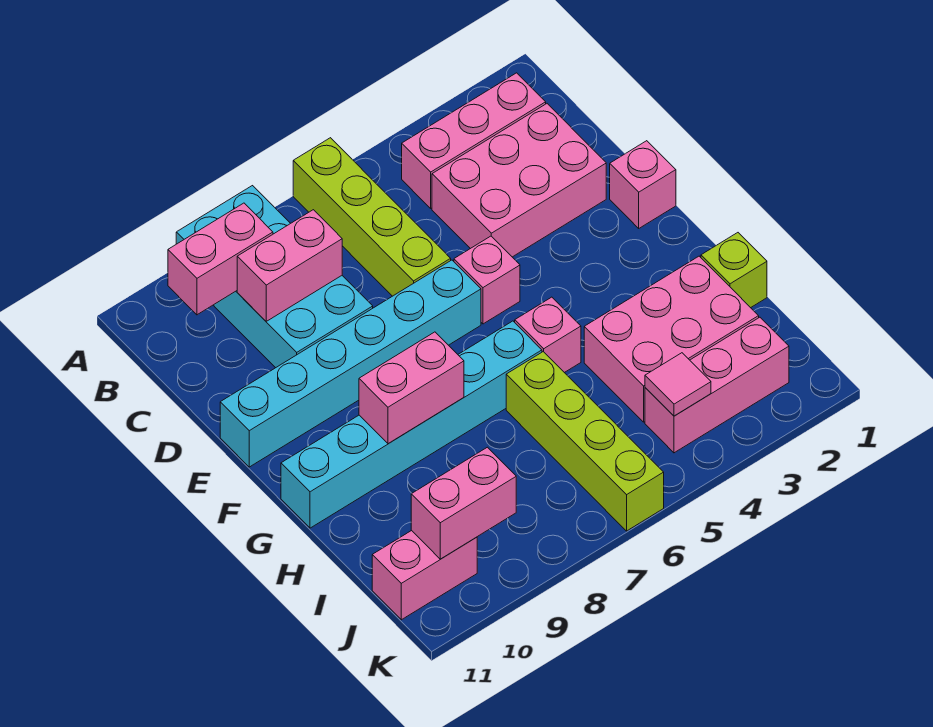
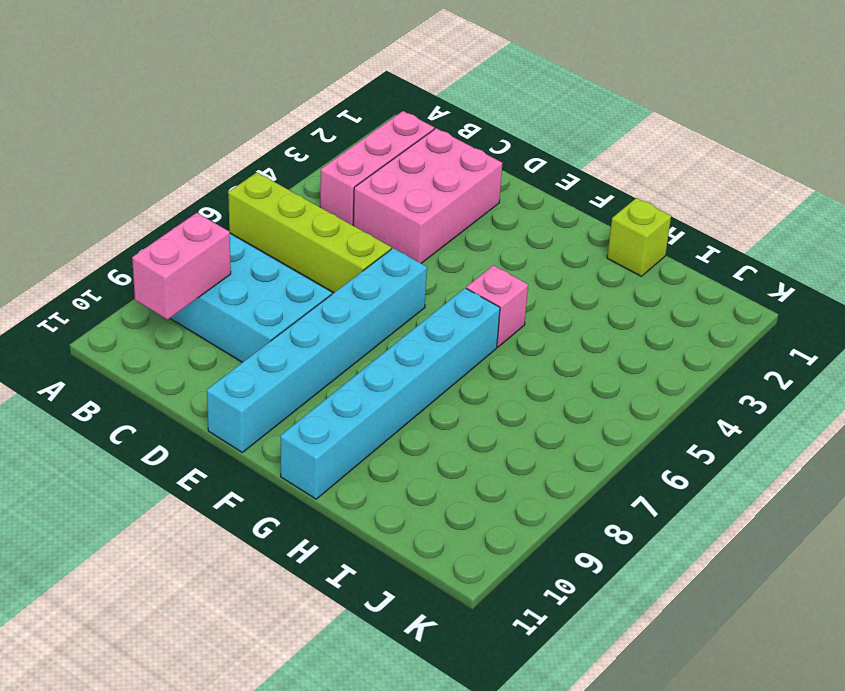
none -> pink brick E1 level 1
none -> pink brick E5 level 1
none -> pink brick H2:I4 level 1

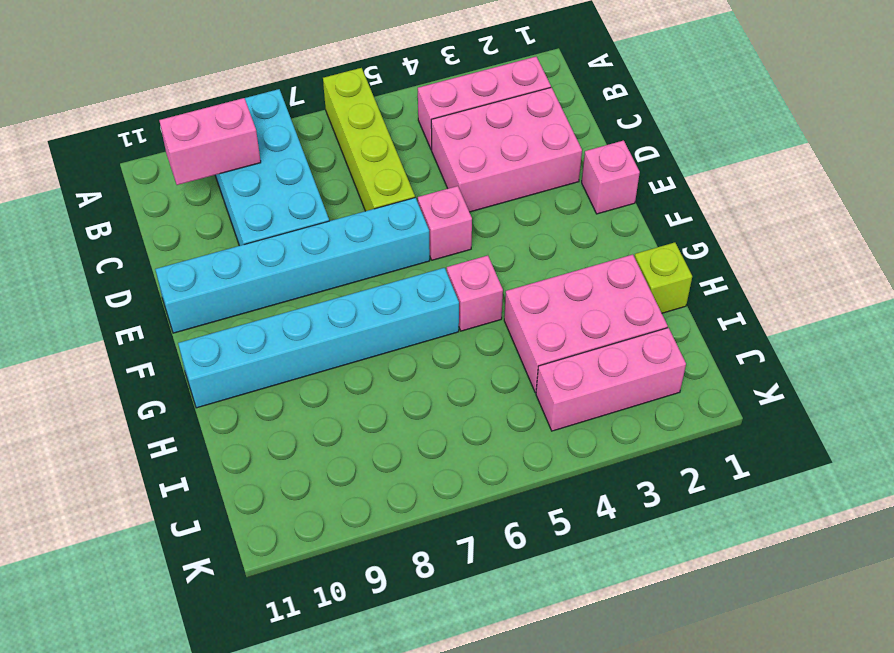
none -> lime brick H6:K6 level 1
none -> pink brick J10:J11 level 1
none -> pink brick C8:C9 level 2

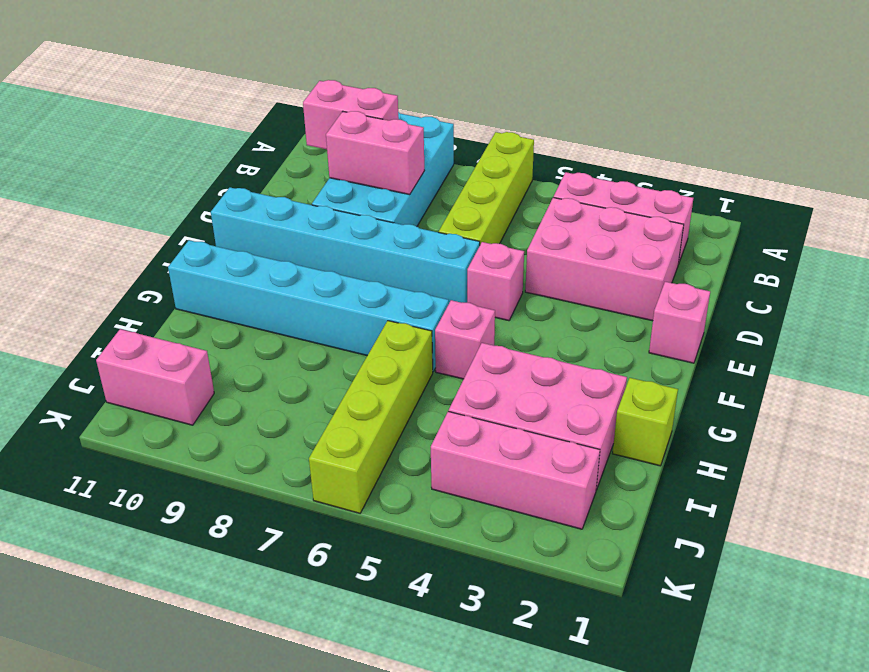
none -> pink brick G8:G9 level 2
none -> pink tile J4 level 2
none -> pink brick J9:J10 level 2

